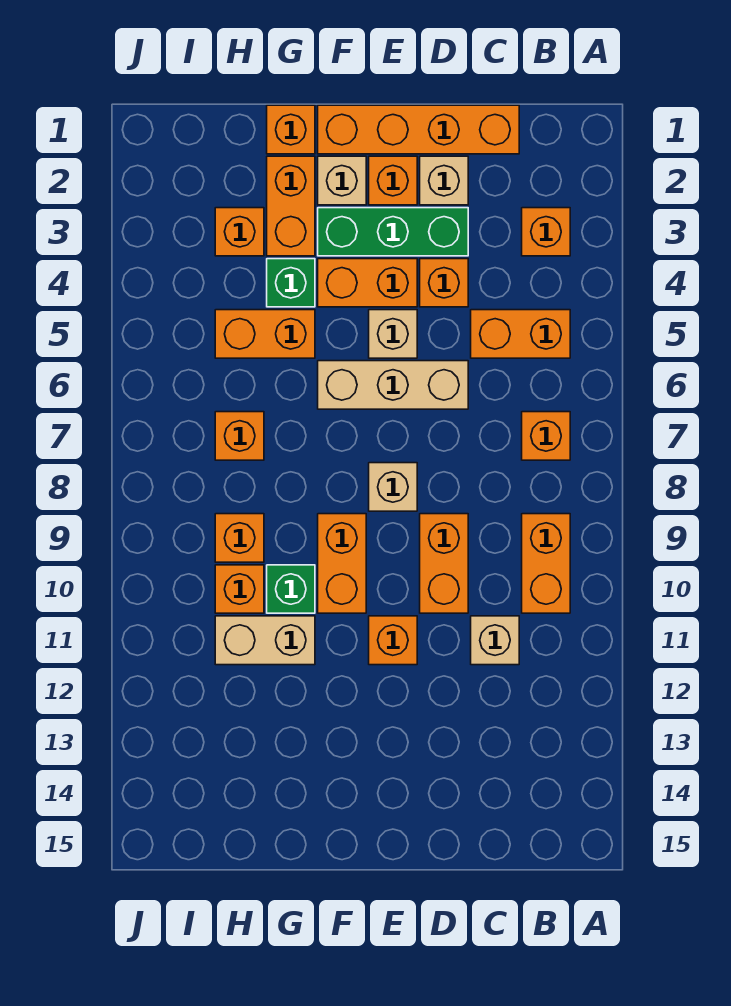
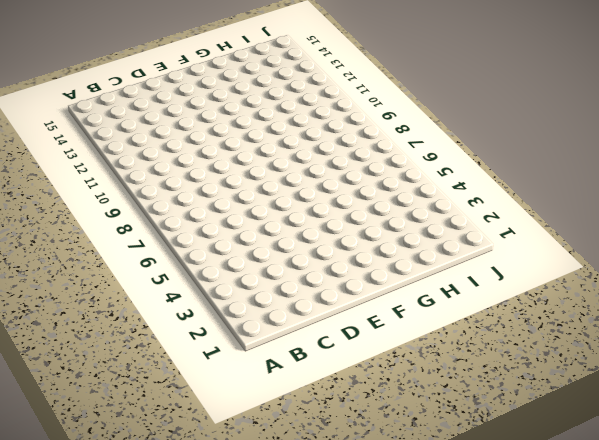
none -> orange brick B3 level 1
none -> orange brick B5:C5 level 1
none -> orange brick B7 level 1

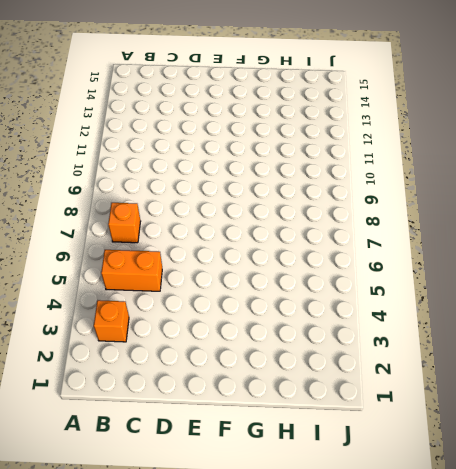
none -> orange brick B9:B10 level 1
none -> orange brick C1:F1 level 1
none -> tan brick C11 level 1

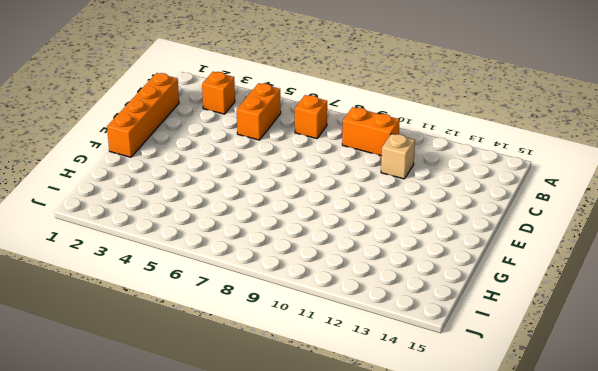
none -> tan brick D2 level 1
none -> green brick D3:F3 level 1
none -> orange brick D4 level 1

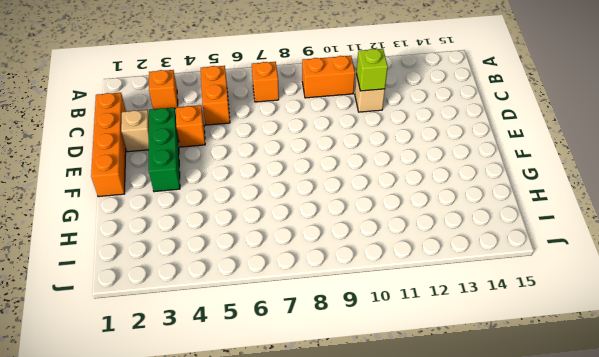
lime brick C11 level 2 -> none
none -> tan brick D6:F6 level 1
none -> orange brick D9:D10 level 1
none -> orange brick E2 level 1

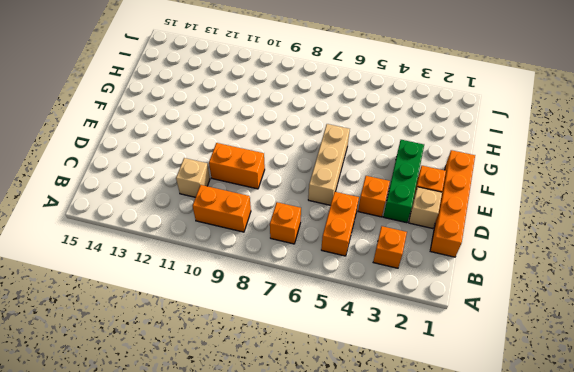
none -> orange brick E4:F4 level 1
none -> tan brick E5 level 1
none -> tan brick E8 level 1

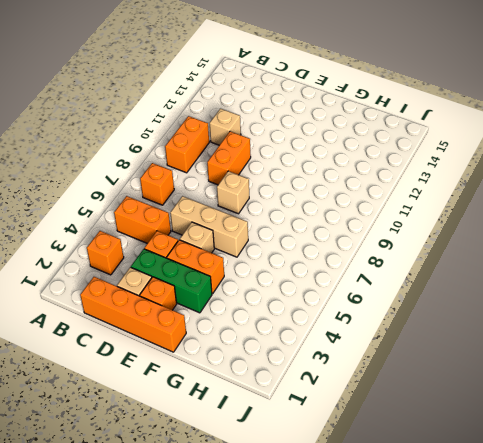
none -> orange brick E11 level 1
none -> tan brick F2 level 1
none -> orange brick F9:F10 level 1

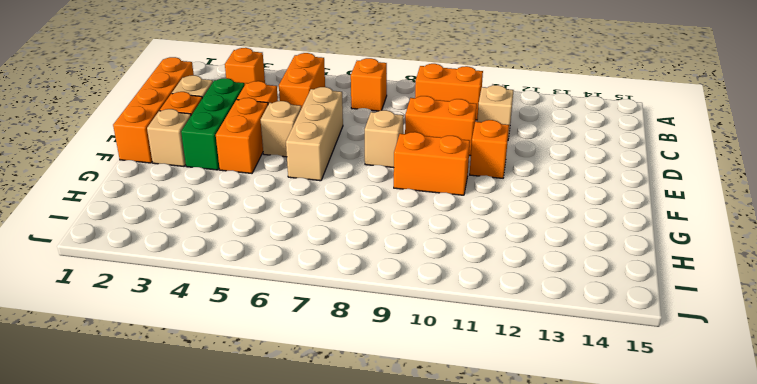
none -> orange brick G1 level 1
none -> orange brick G2:G3 level 1
none -> green brick G4 level 1

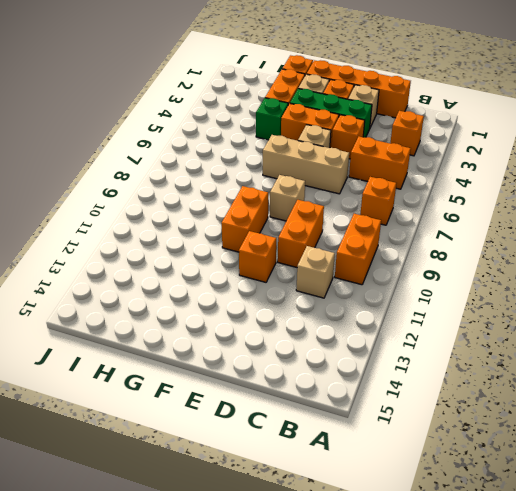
none -> orange brick G5:H5 level 1
none -> green brick G10 level 1
none -> tan brick G11:H11 level 1

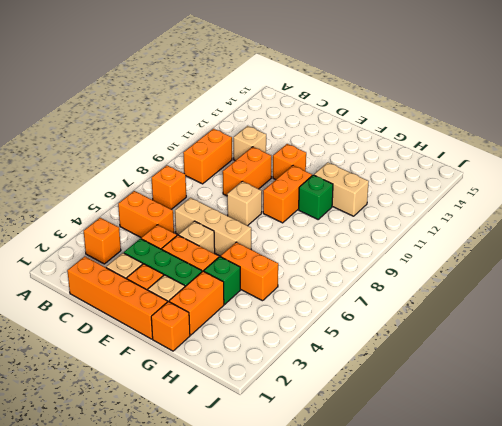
none -> orange brick H3 level 1
none -> orange brick H7 level 1
none -> orange brick H9 level 1

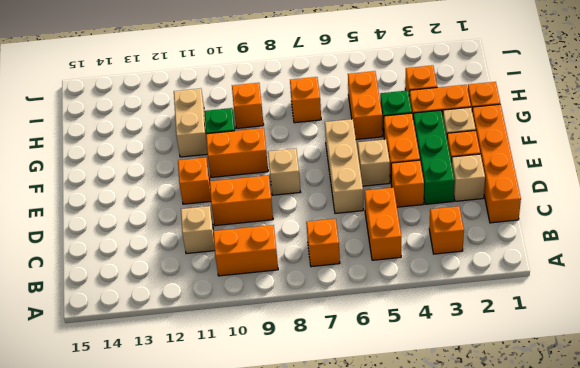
none -> orange brick H10 level 1

